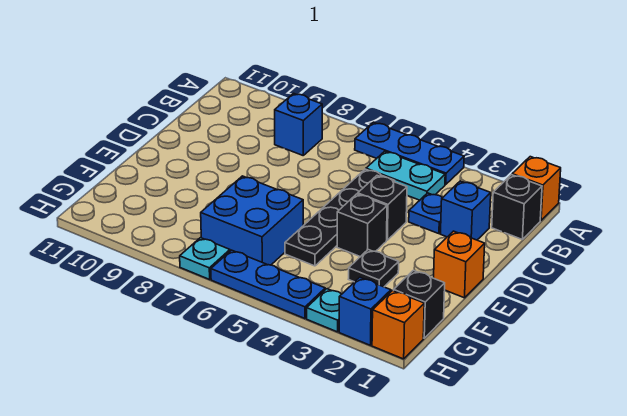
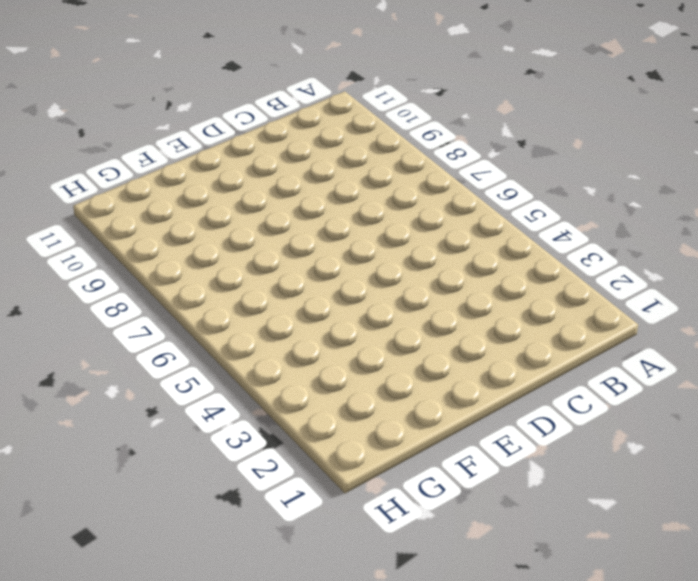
none -> orange brick A1 level 1
none -> blue plate A4:A6 level 1
none -> black brick B1 level 1

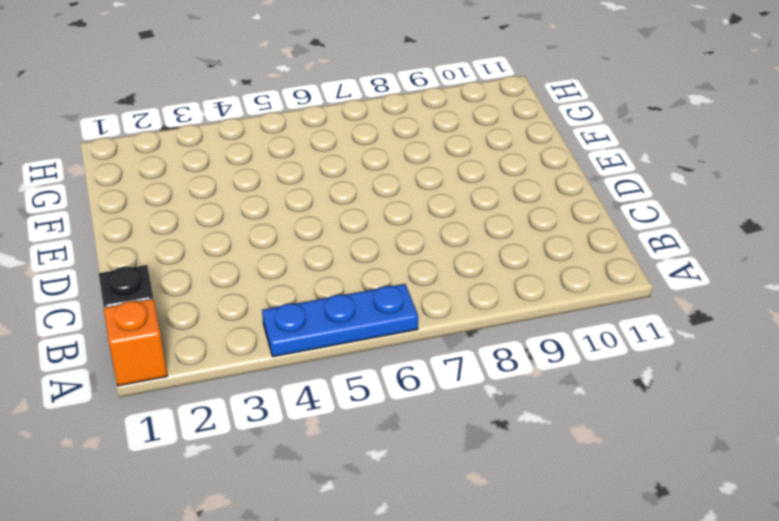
none -> cyan plate B4:B5 level 1
none -> blue brick B8 level 1
none -> blue brick C2 level 1

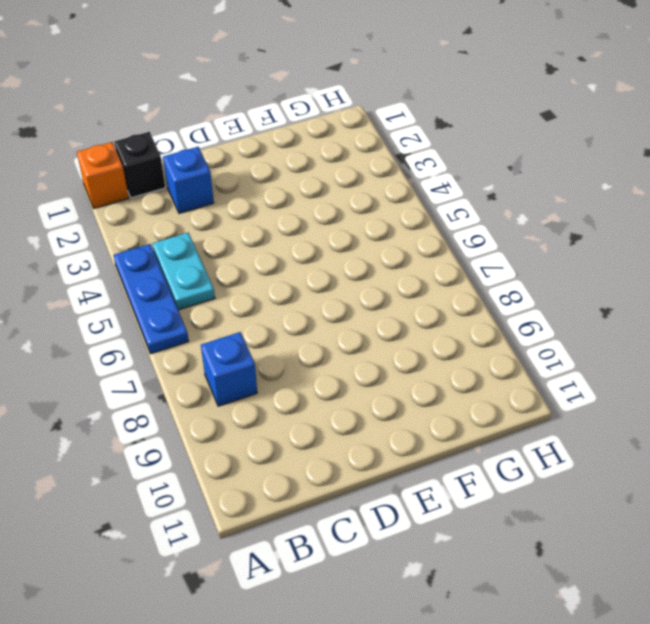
none -> blue plate C3 level 1
none -> black plate C5:F5 level 1
none -> black brick D4 level 1

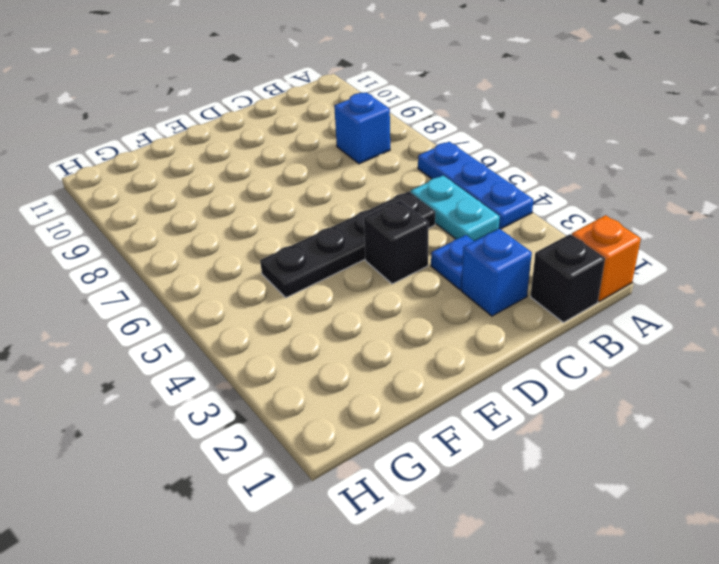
none -> orange brick E1 level 1
none -> black brick E4 level 1
none -> black plate F3 level 1

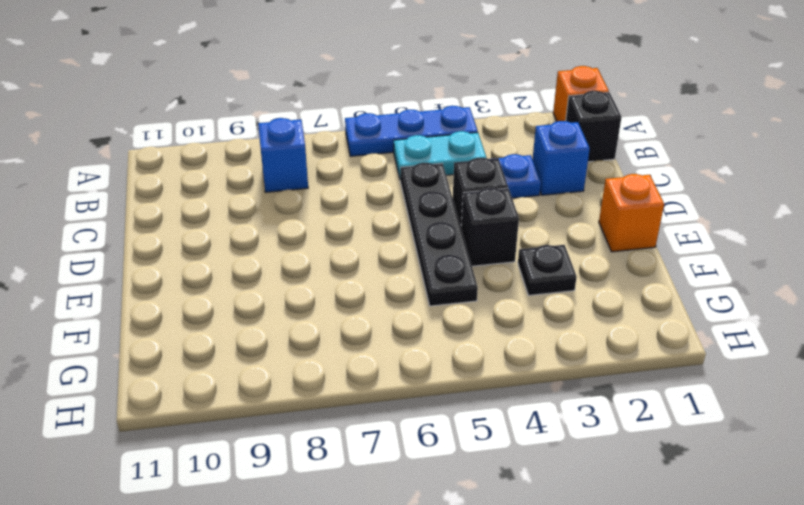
none -> blue brick F6:G7 level 1
none -> black brick G1 level 1
none -> orange brick H1 level 1

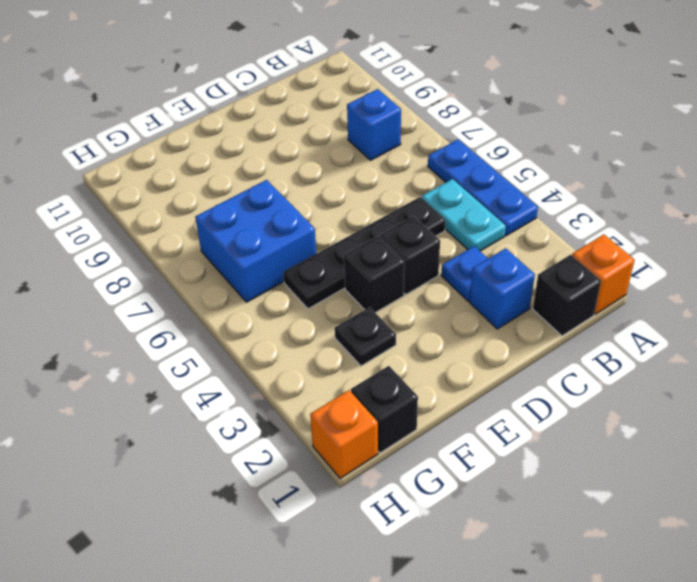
none -> orange brick E1 level 1
none -> blue brick H2 level 1
none -> cyan plate H3 level 1

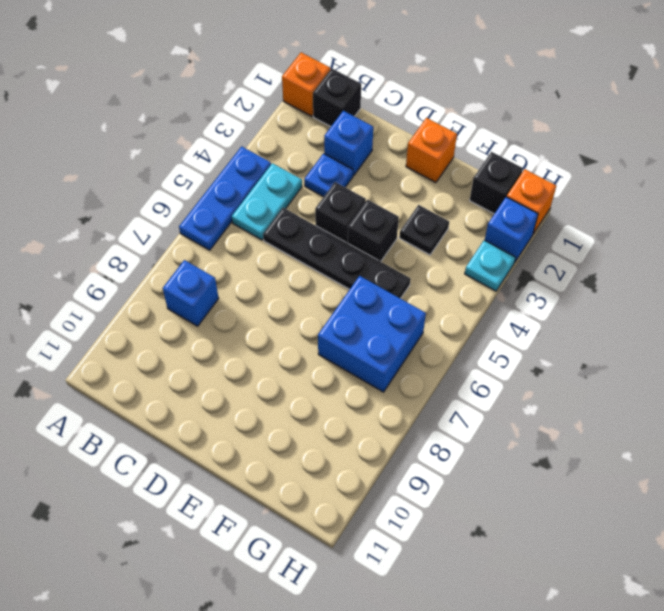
none -> blue plate H4:H6 level 1
none -> cyan plate H7 level 1

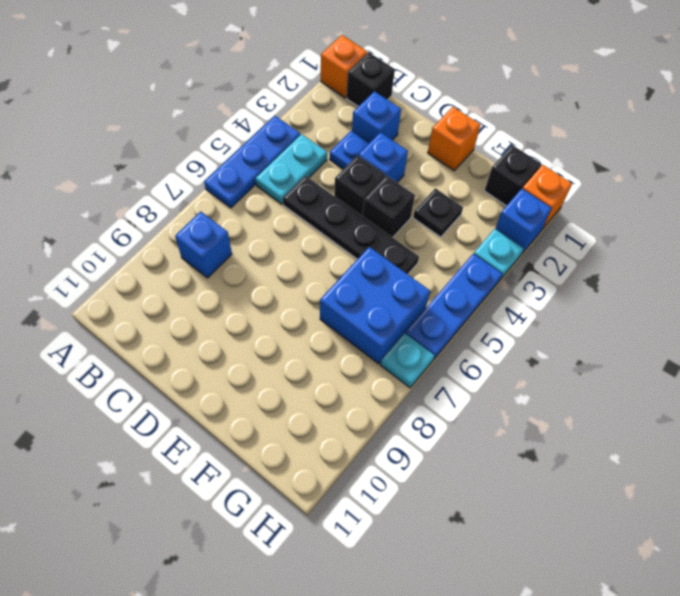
blue brick D3 level 1 -> none

